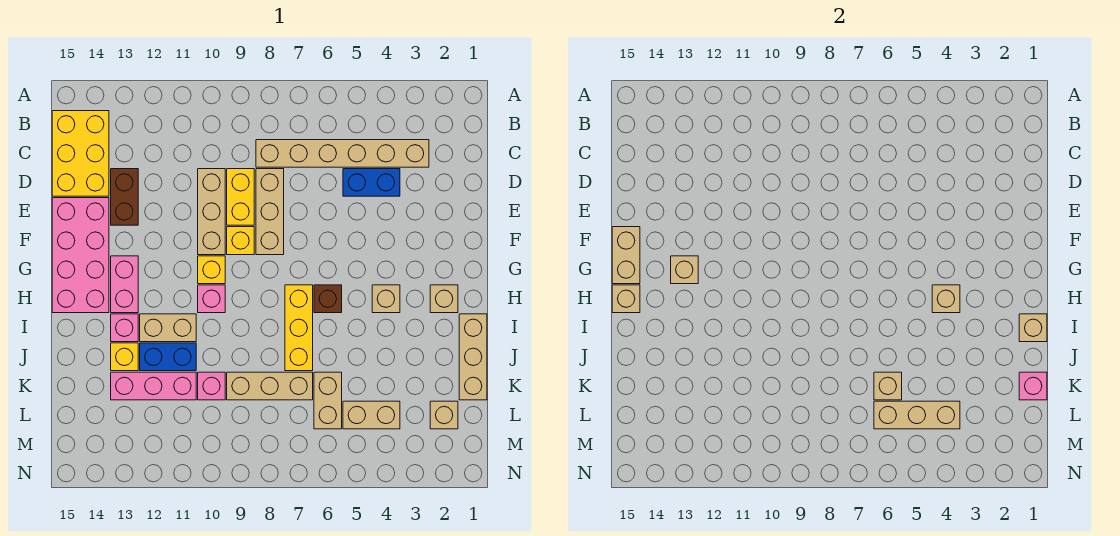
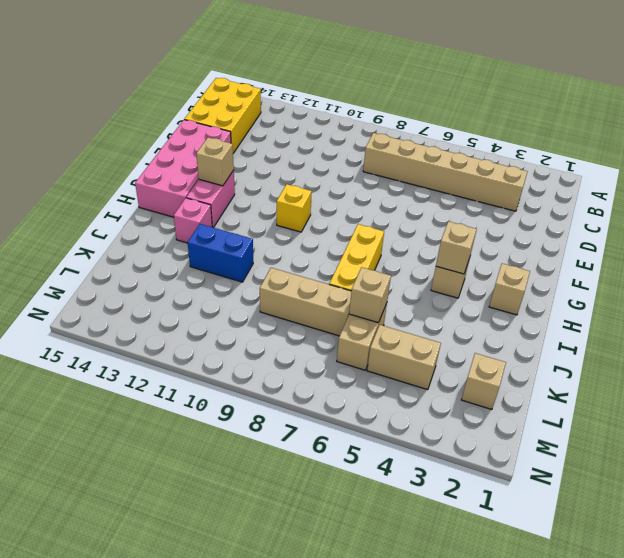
none -> blue brick D4:D5 level 1
none -> tan brick D8:F8 level 1
none -> yellow brick D9:E9 level 1
none -> tan brick D10:F10 level 1

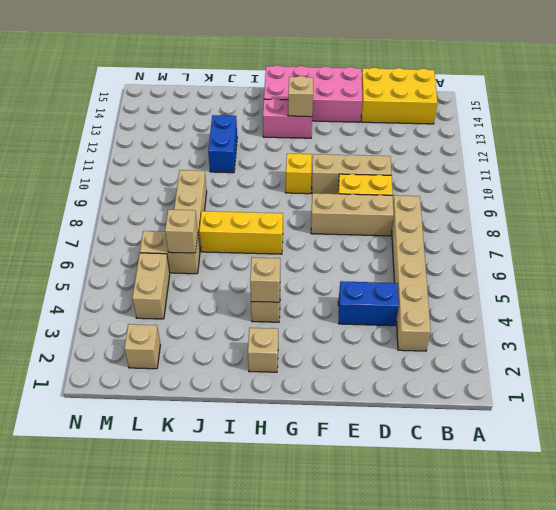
blue brick D4:E4 level 1 -> blue brick D4:D5 level 1
none -> brown brick D13:E13 level 1
none -> yellow brick F9 level 1
none -> brown brick H6 level 1
none -> pink brick H10 level 1

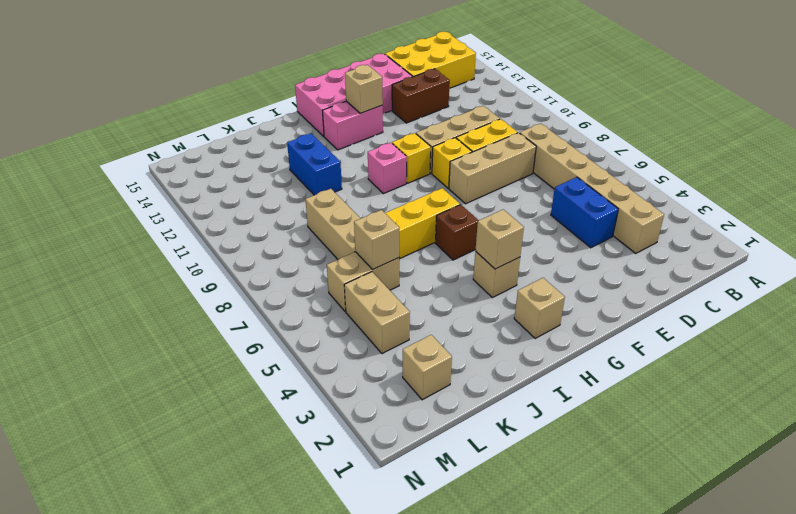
none -> tan brick I1:K1 level 1
none -> tan brick I11:I12 level 1
none -> pink brick I13 level 1
none -> yellow brick J13 level 1

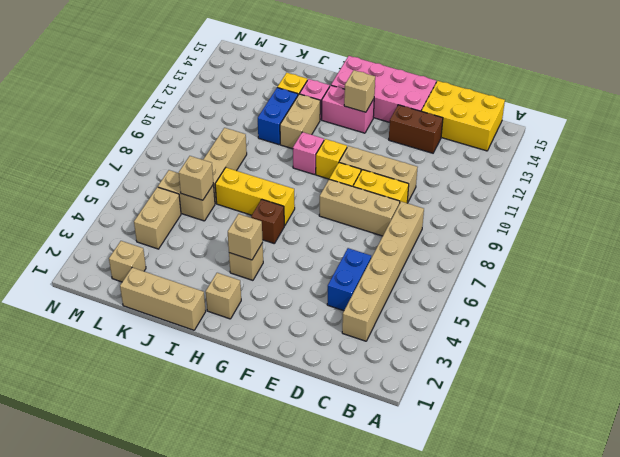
none -> pink brick K10 level 1
none -> pink brick K11:K13 level 1
none -> tan brick F15:G15 level 2
none -> tan brick H15 level 2

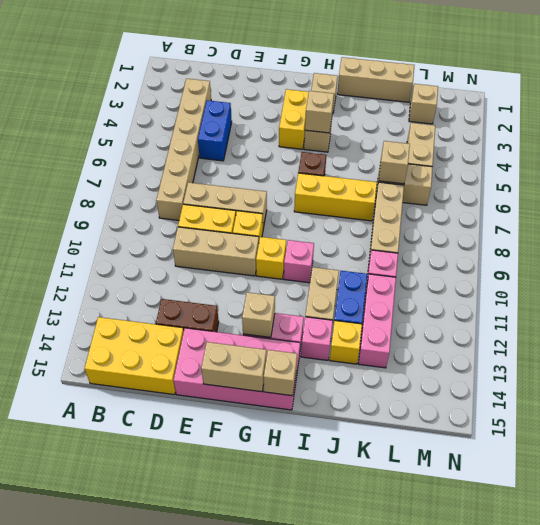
yellow brick G3:G4 level 1 -> none
none -> tan brick I1 level 2
none -> pink brick K1 level 2
none -> tan brick L4:L6 level 2

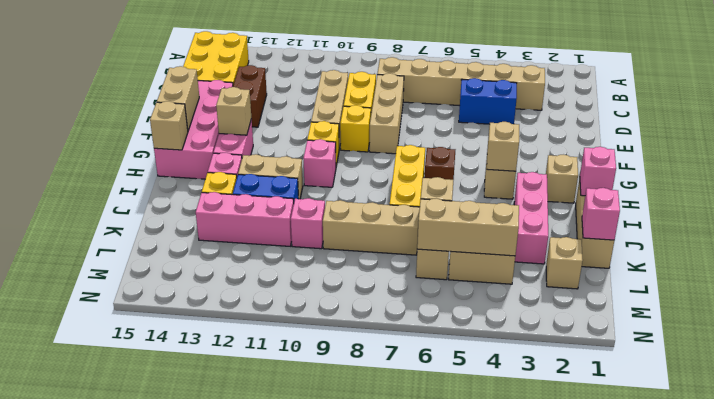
pink brick I1 level 2 -> tan brick I1 level 2
pink brick I3:K3 level 1 -> none

